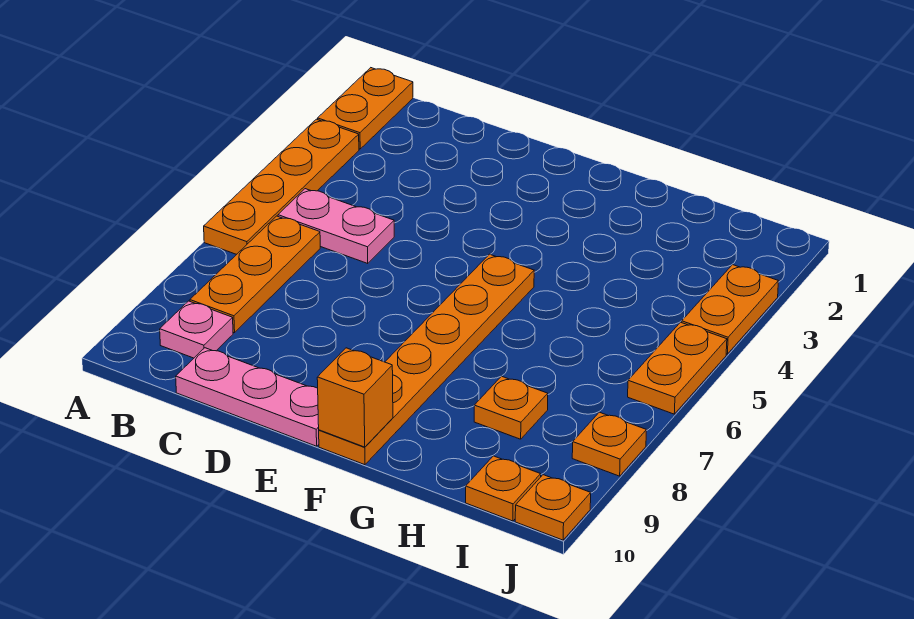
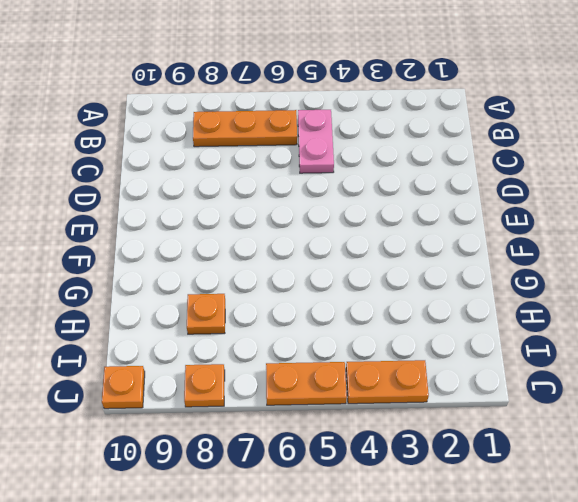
none -> orange plate A1:A2 level 1
none -> orange plate A3:A6 level 1
none -> pink plate B9 level 1

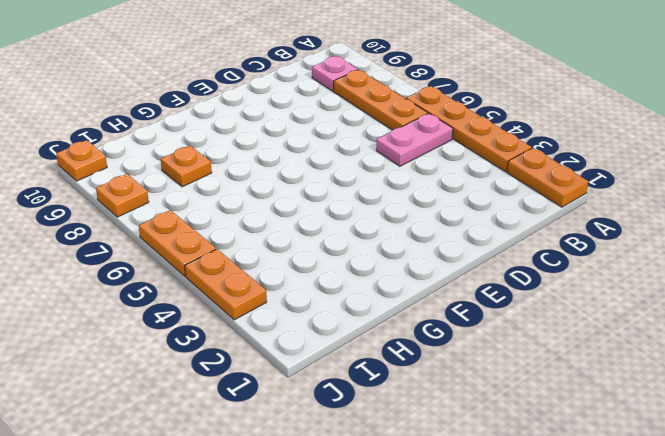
none -> pink plate C10:E10 level 1
none -> orange plate F5:F10 level 1
none -> orange plate I10 level 1

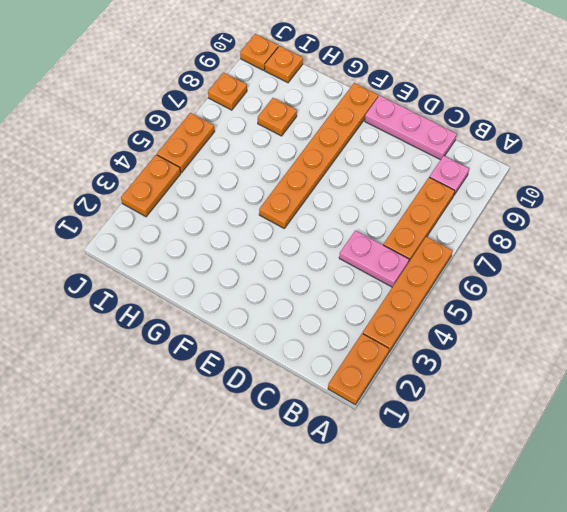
none -> orange brick F10 level 2

